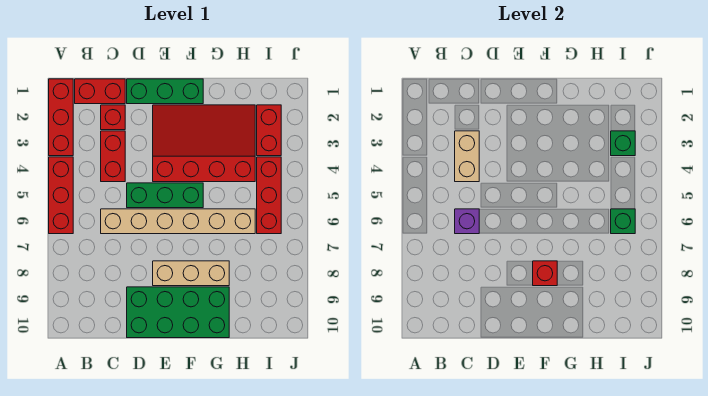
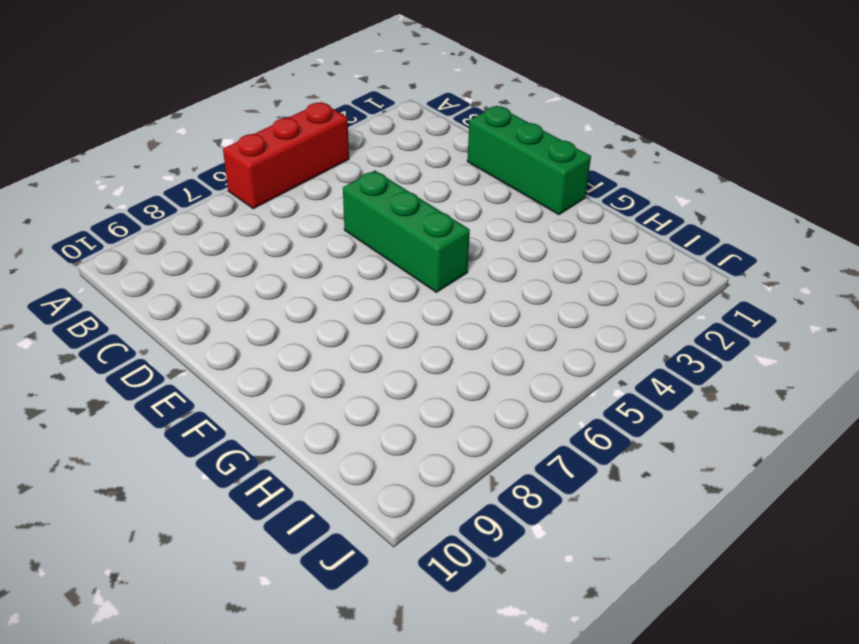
none -> red brick A1:A3 level 1
none -> red brick B1:C1 level 1
none -> red brick C2 level 1

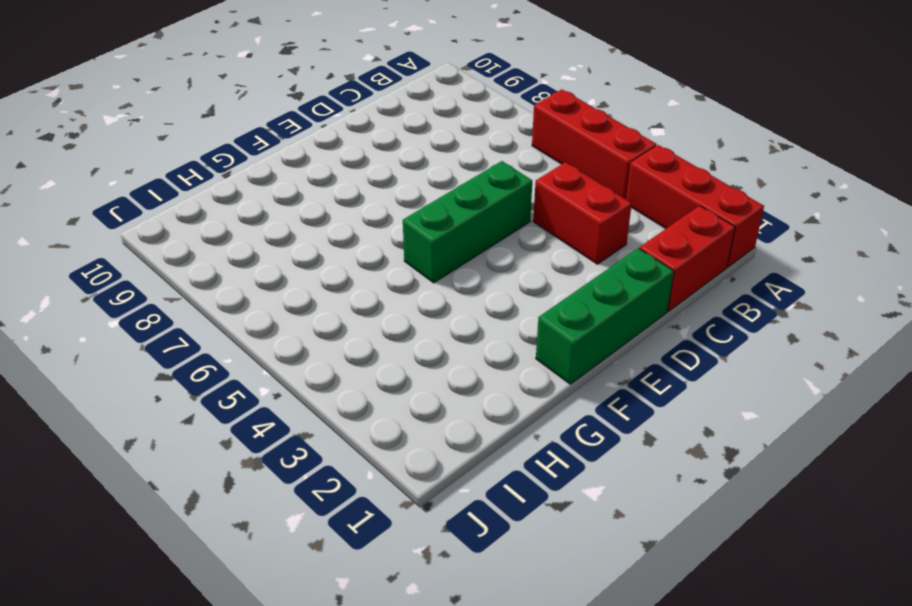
none -> red brick C2 level 1
none -> tan brick C6:H6 level 1
none -> green brick D9:G10 level 1

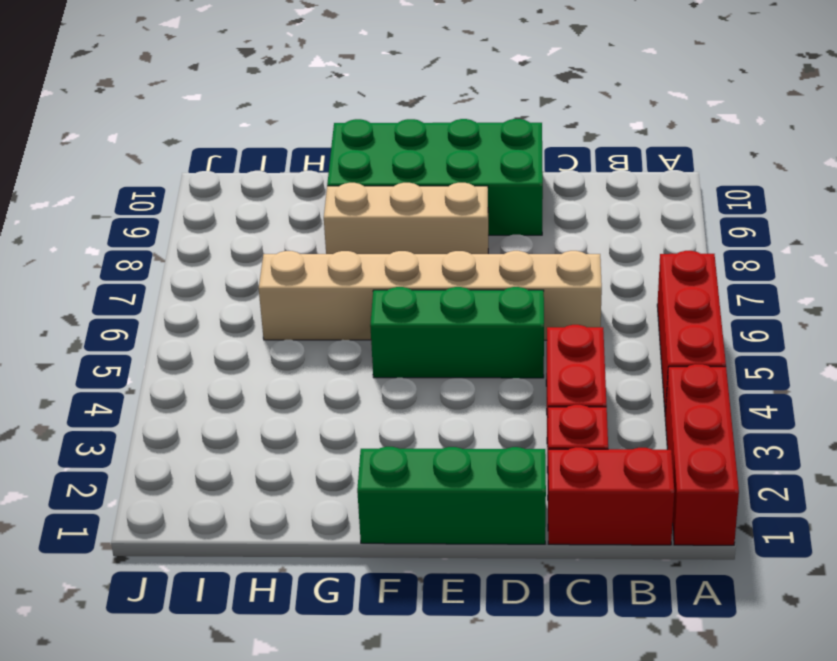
none -> red slope E2:H4 level 1 top 4
none -> red brick I2:I3 level 1
none -> red brick I4:I6 level 1

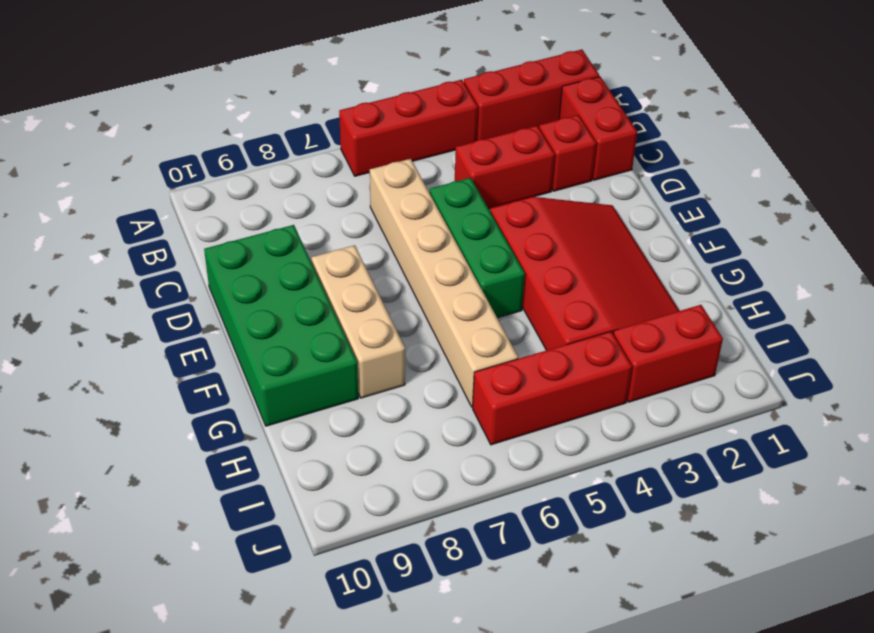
none -> green brick D1:F1 level 1
none -> tan brick C3:C4 level 2
none -> purple brick C6 level 2

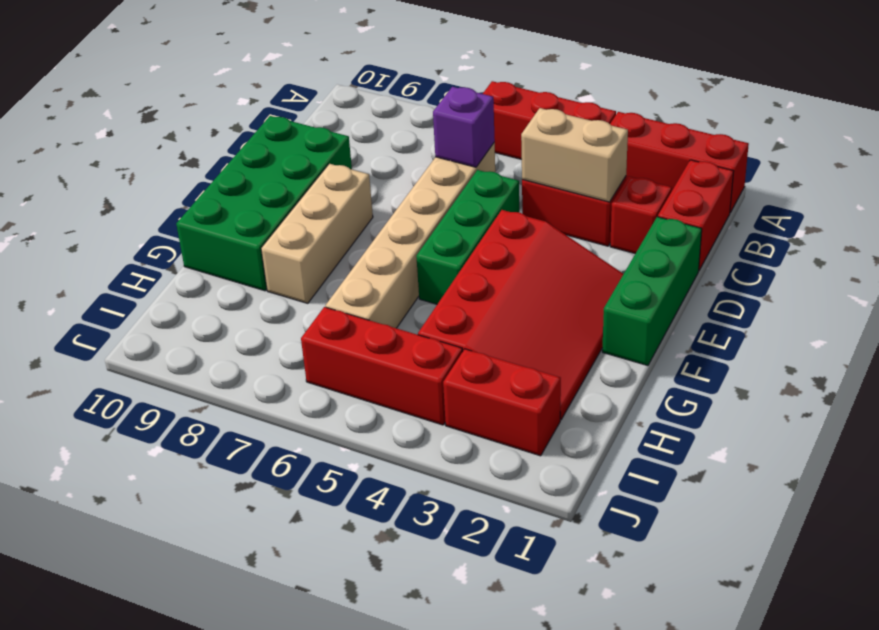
none -> red brick F8 level 2
none -> green brick I3 level 2
none -> green brick I6 level 2

